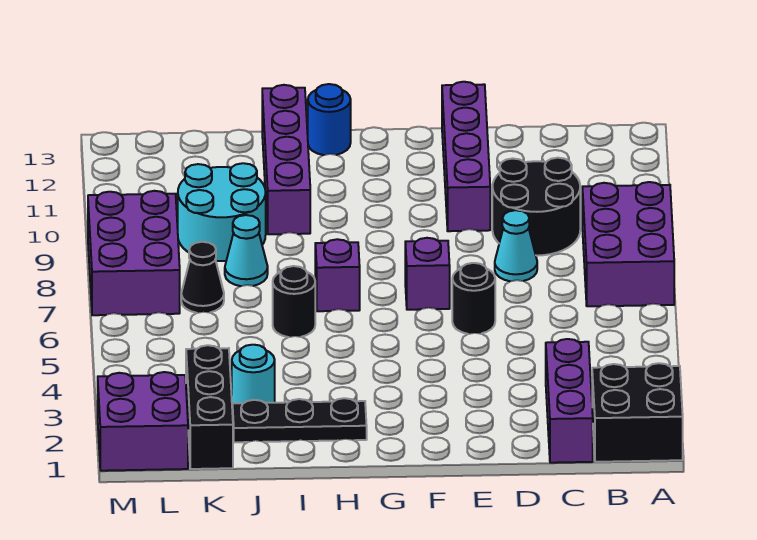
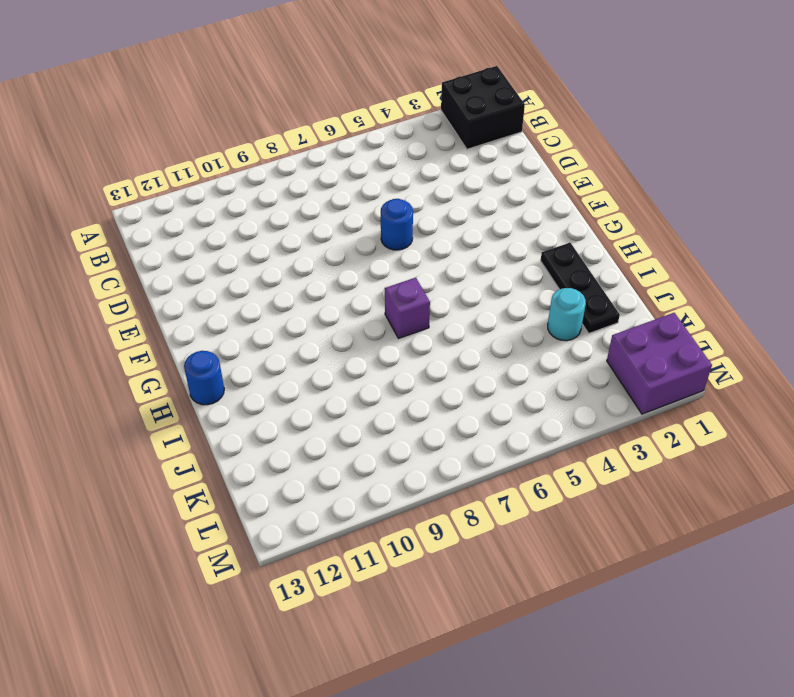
blue round brick E6 level 1 -> black round brick E6 level 1
none -> purple brick A7:B9 level 1
none -> purple brick C1:C3 level 1
none -> black round brick C9:D10 level 1

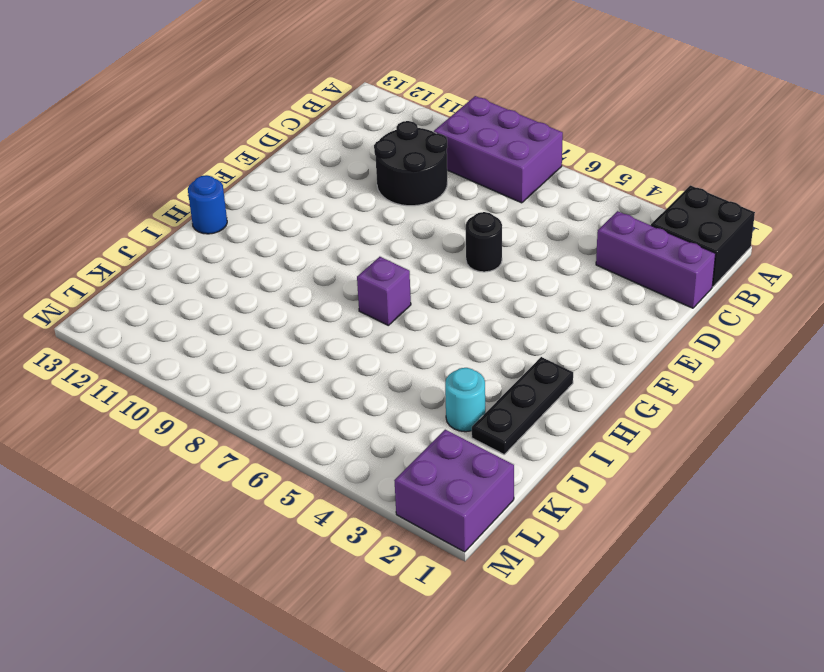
none -> cyan cone D8 level 1
none -> purple brick E10:E13 level 1
none -> purple brick F7 level 1

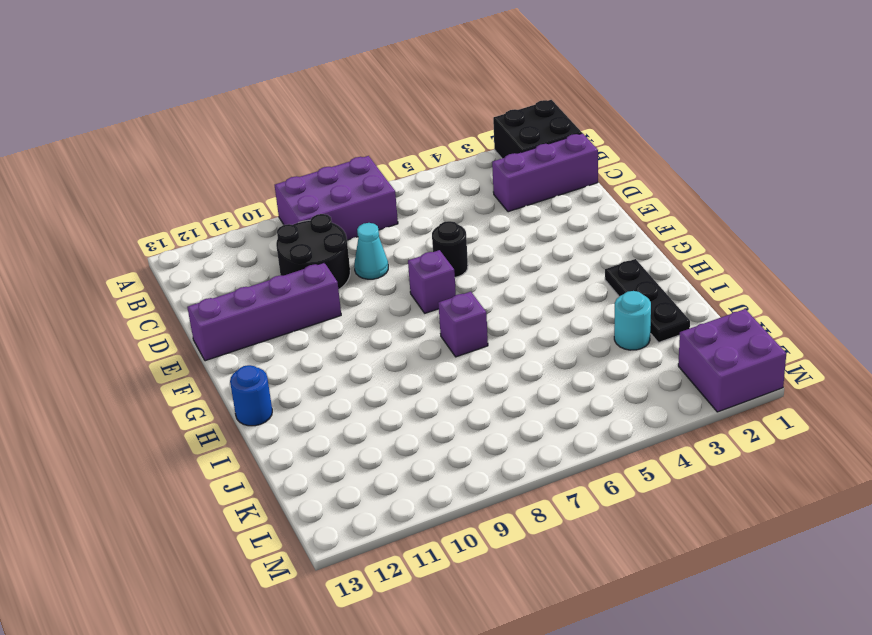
none -> black round brick I6 level 1
none -> purple brick I10:I13 level 1
none -> cyan cone J8 level 1

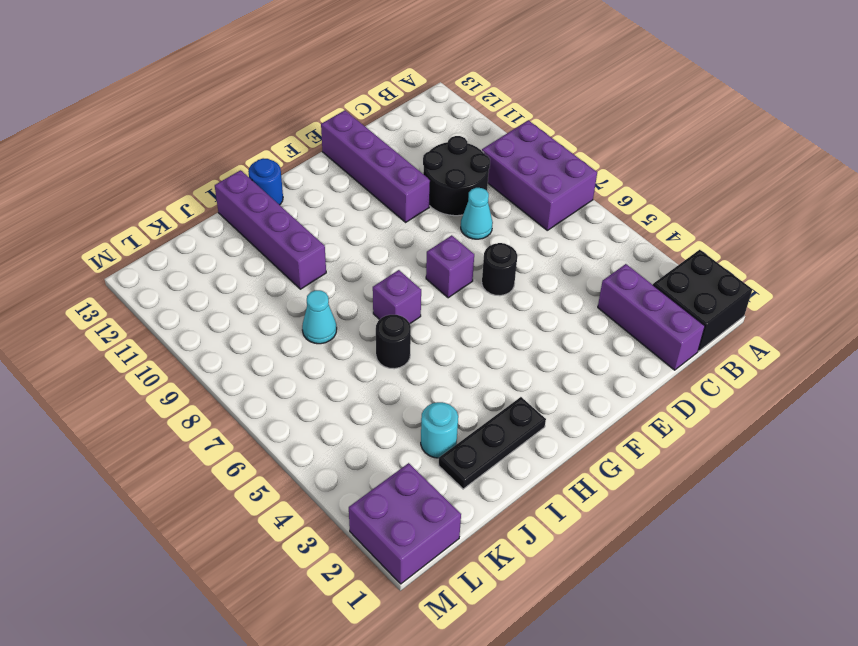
none -> cyan round brick J9:K10 level 1
none -> black brick K1:K3 level 1
none -> black cone K7 level 1

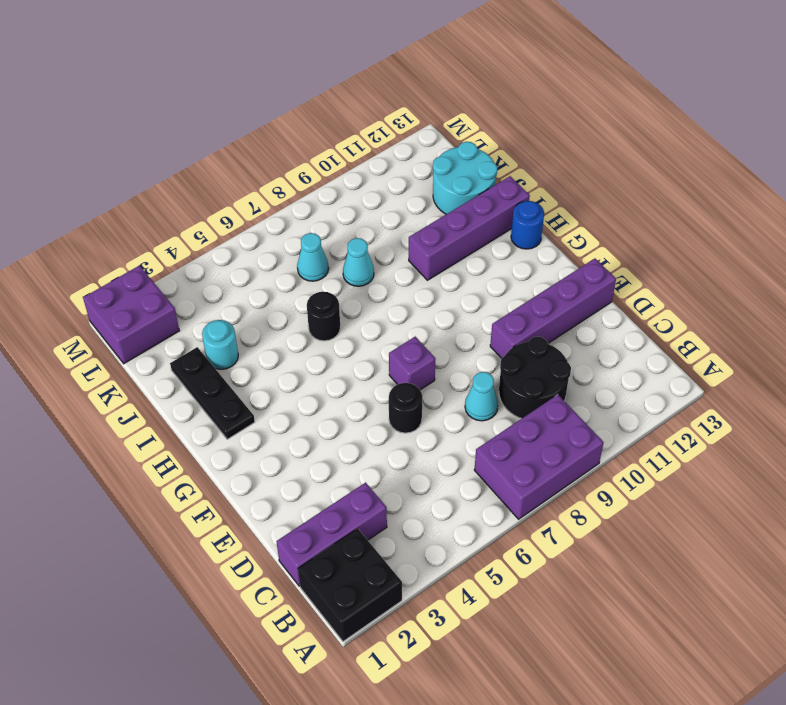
cyan round brick J12:K13 level 1 -> cyan round brick J9:K10 level 1
cyan cone K7 level 1 -> black cone K7 level 1
none -> purple brick H7 level 1
none -> black brick K1:K3 level 1
none -> purple brick L7:M9 level 1

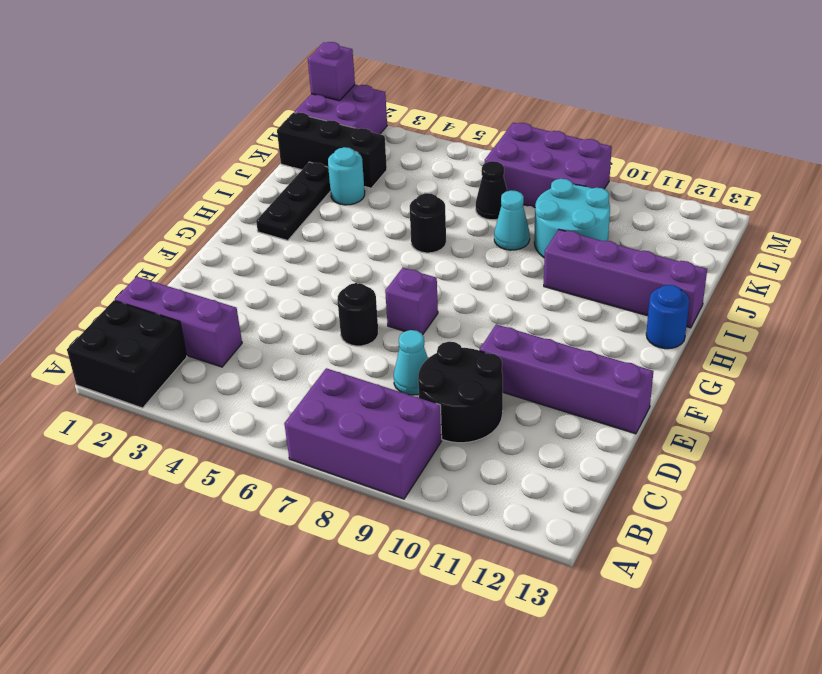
purple brick M1 level 2 -> purple brick H7 level 1

